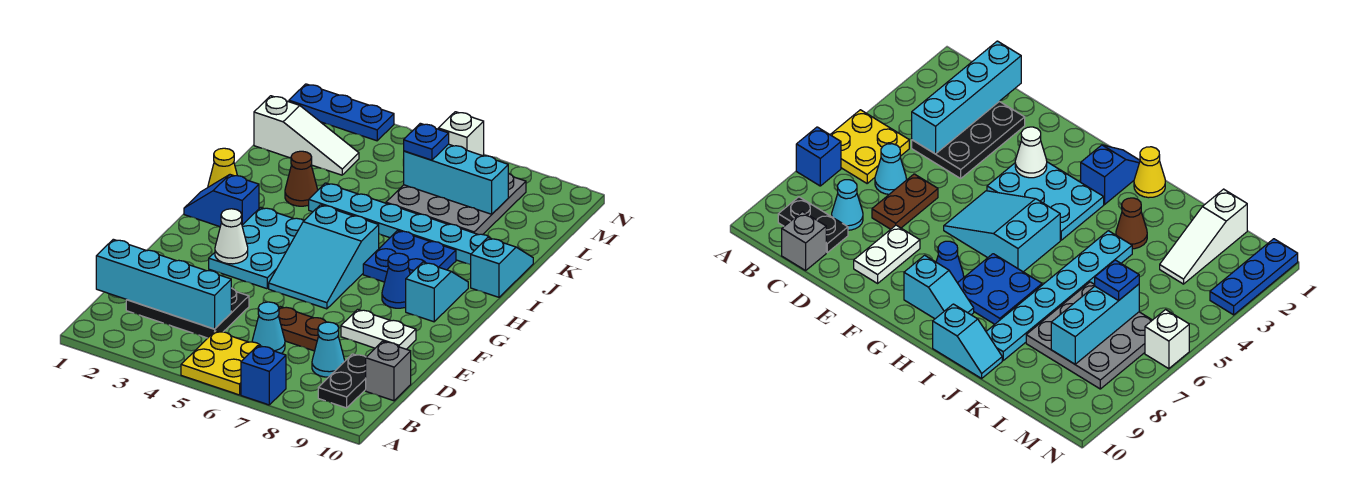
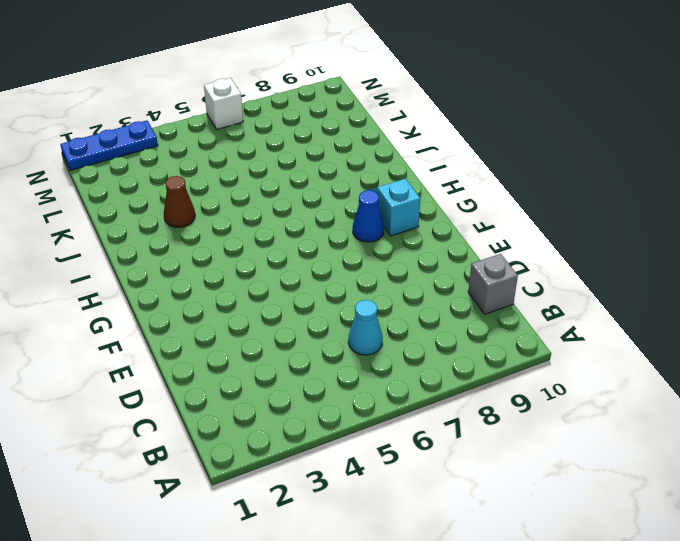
none -> yellow plate A5:B6 level 1
none -> blue brick A7 level 1
none -> black plate B9:C9 level 1

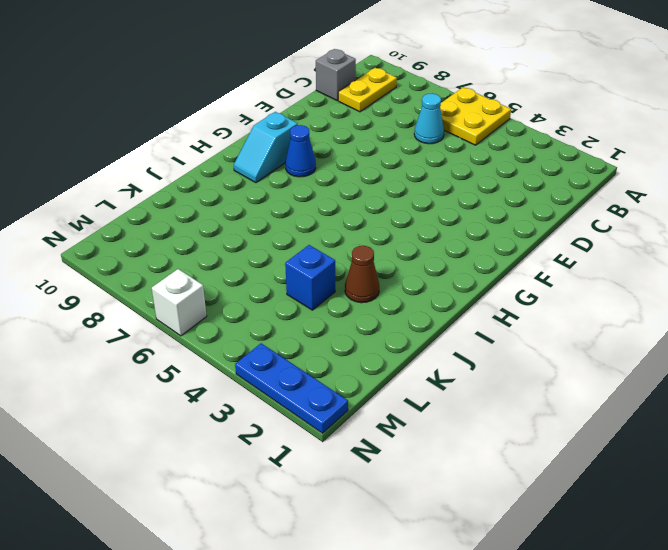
yellow plate B9:C9 level 1 -> black plate B9:C9 level 1
blue brick K4 level 1 -> blue brick A7 level 1
none -> black plate C2:D4 level 1
none -> cyan cone C8 level 1
none -> brown plate D6:D7 level 1

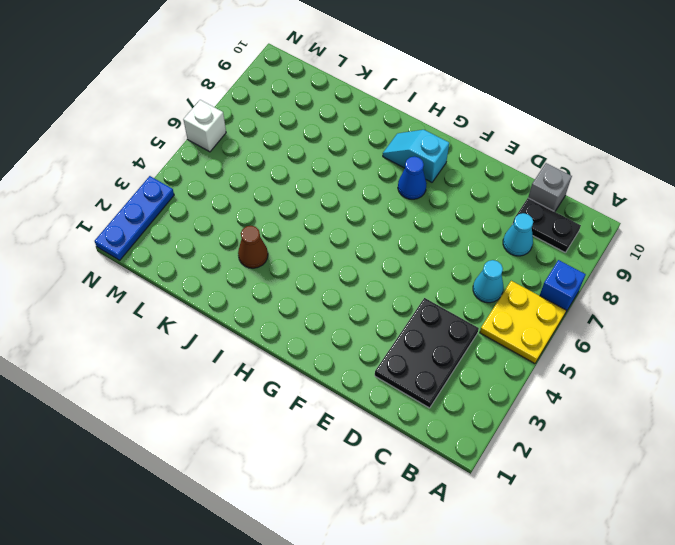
none -> brown plate D6:D7 level 1
none -> white plate E8:E9 level 1
none -> cyan plate F3:H4 level 1

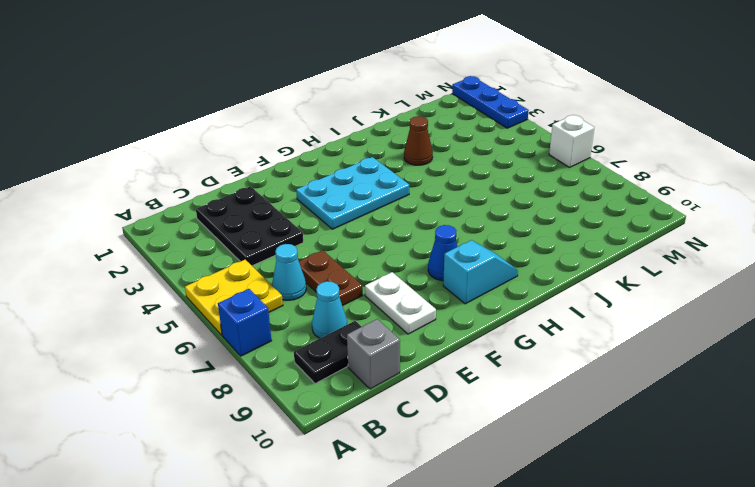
none -> cyan slope F5:H6 level 1 top H
none -> blue slope H1:H2 level 1 top 2
none -> blue plate H7:I8 level 1

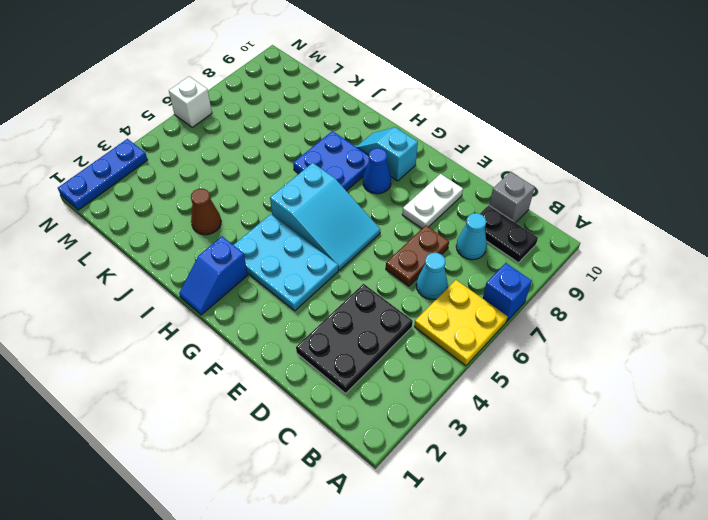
none -> yellow cone I1 level 1
none -> cyan slope I10:J10 level 1 top I
none -> cyan plate J4:J9 level 1

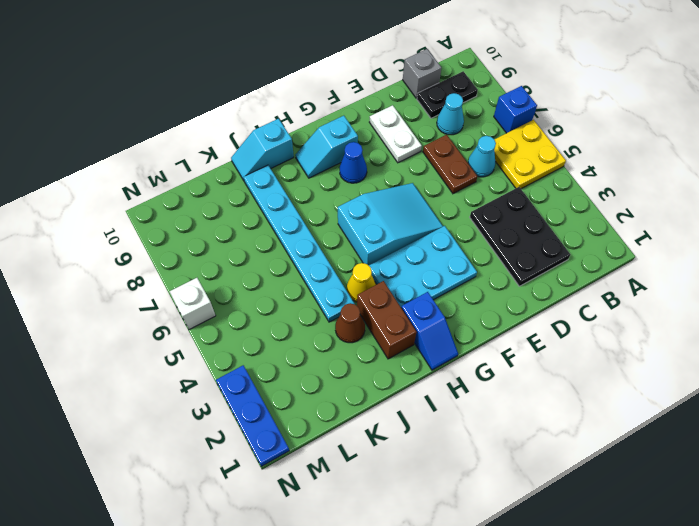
brown brick I2:I3 level 1 -> none
yellow cone I4 level 1 -> yellow cone I1 level 1
none -> blue plate H7:I8 level 1
none -> grey plate K6:M8 level 1
none -> white slope L1:L3 level 1 top 1

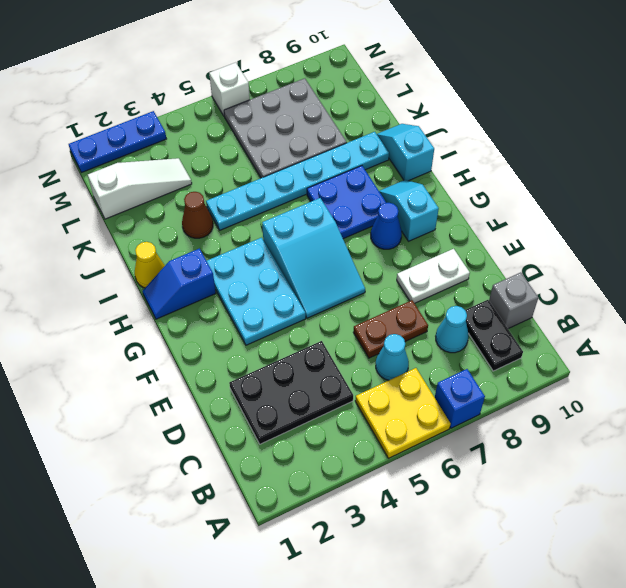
none -> cyan brick C1:C4 level 2
none -> white cone F3 level 2
none -> cyan brick L6:L8 level 2

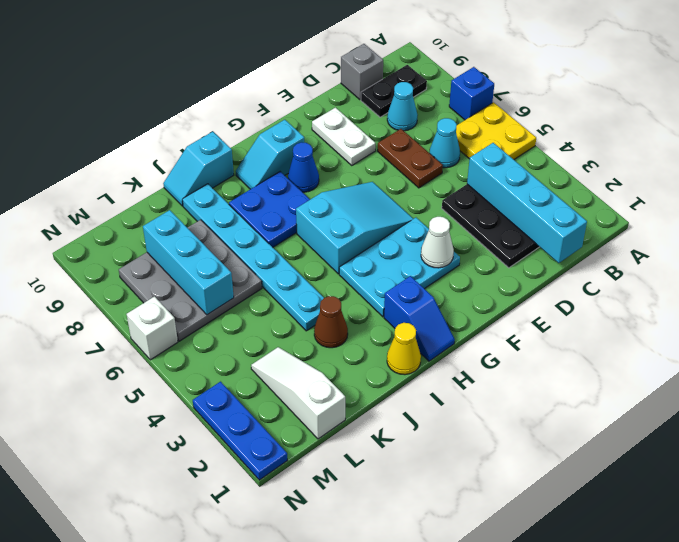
none -> blue plate L6 level 3

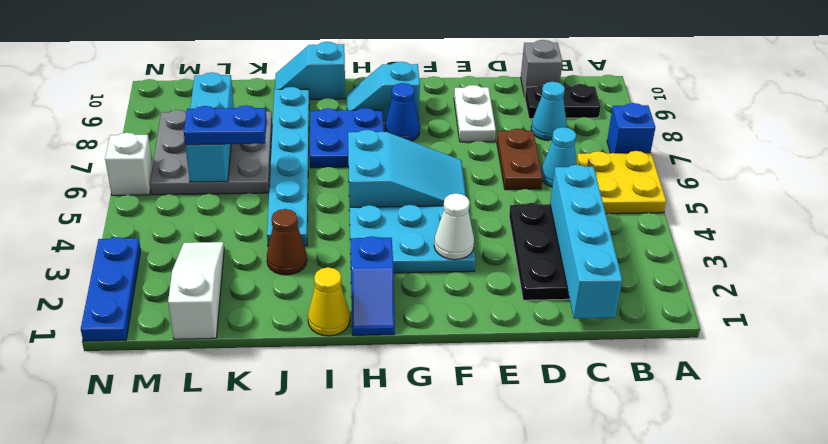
blue plate K6:L6 level 3 -> blue plate L6 level 3

